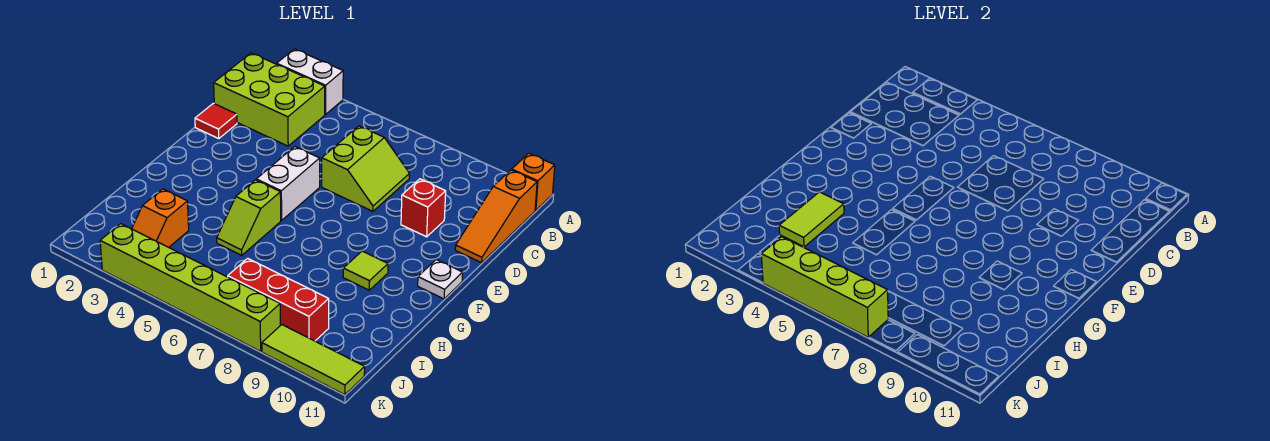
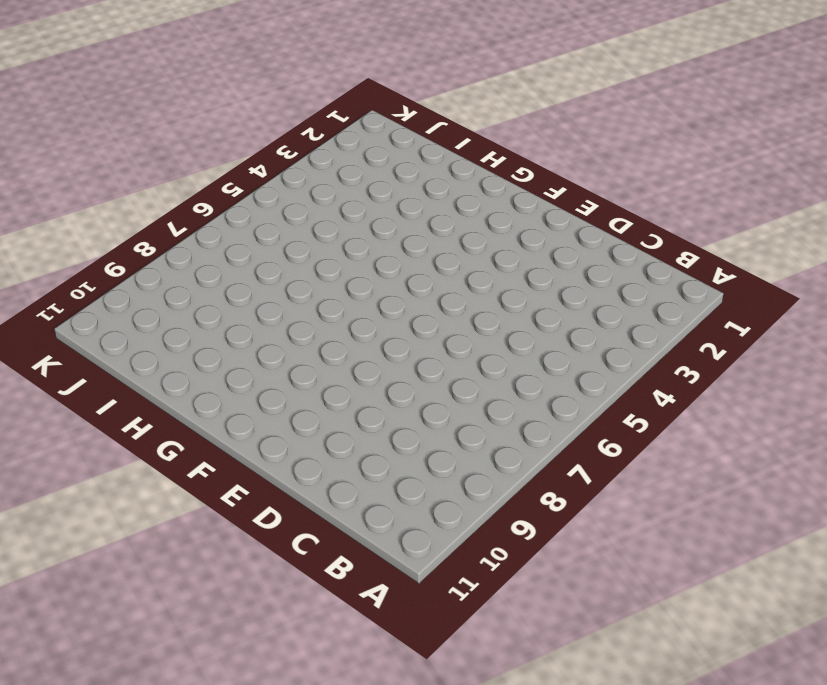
none -> white brick A2:A3 level 1
none -> orange brick A11 level 1
none -> lime brick B1:C3 level 1

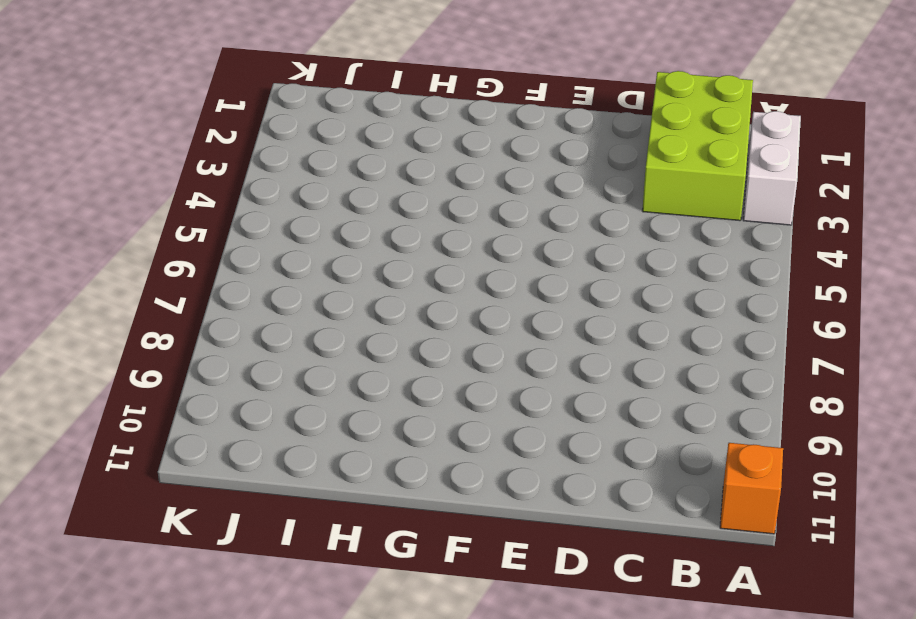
none -> orange slope B11:D11 level 1 top B
none -> lime slope C6:D7 level 1 top 6
none -> red tile D1 level 1

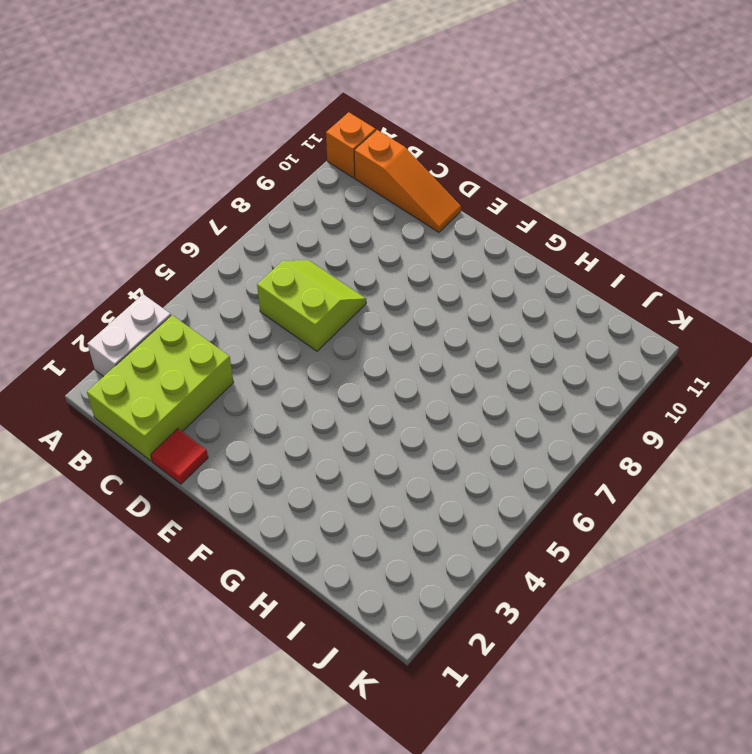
none -> red brick D9 level 1
none -> white brick E5:F5 level 1
none -> white plate F11 level 1

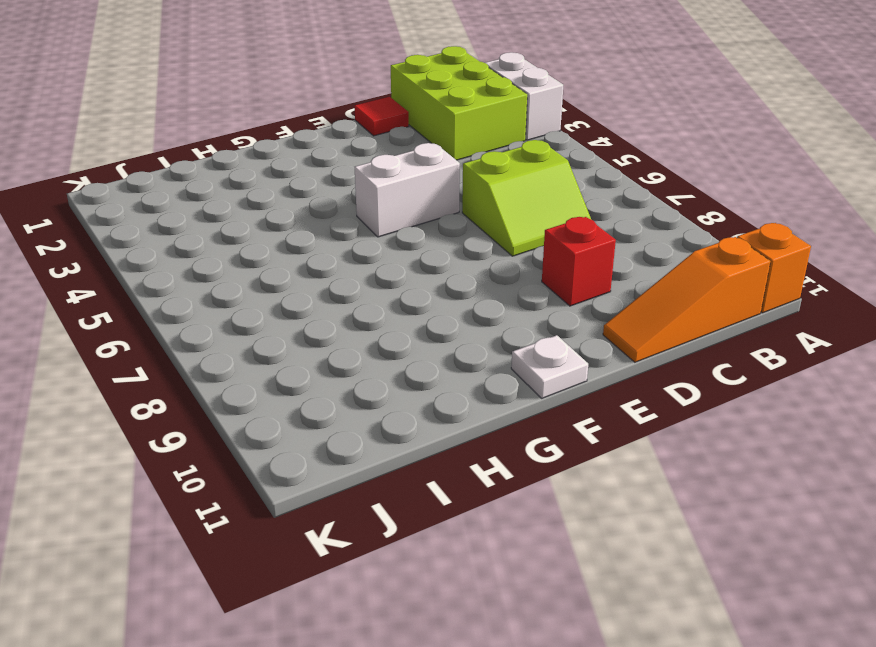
none -> lime slope G5:H5 level 1 top G
none -> lime tile G9 level 1
none -> orange slope I3:J3 level 1 top I

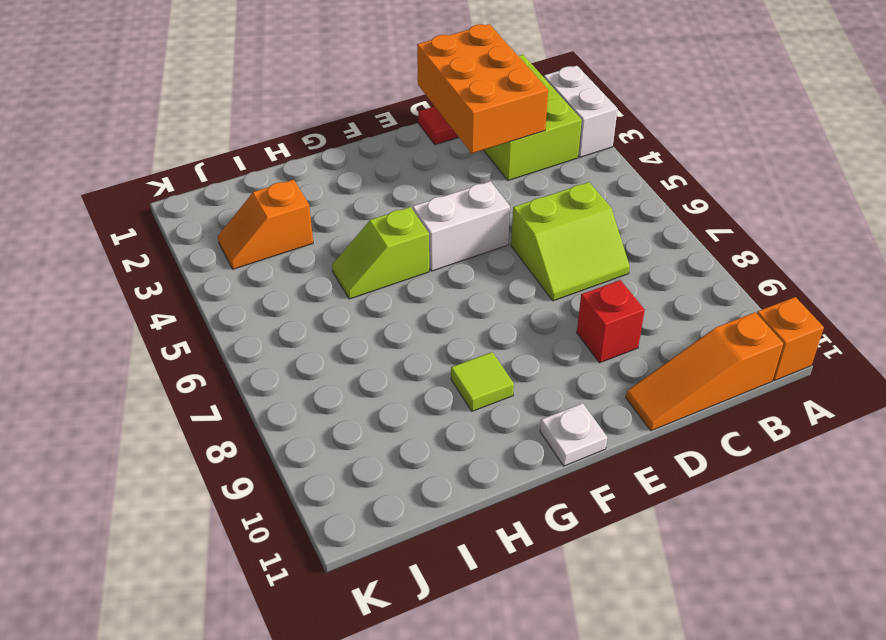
orange brick C1:D3 level 2 -> none
none -> red brick J7:J9 level 1
none -> lime brick K3:K8 level 1
none -> lime tile K9:K11 level 1

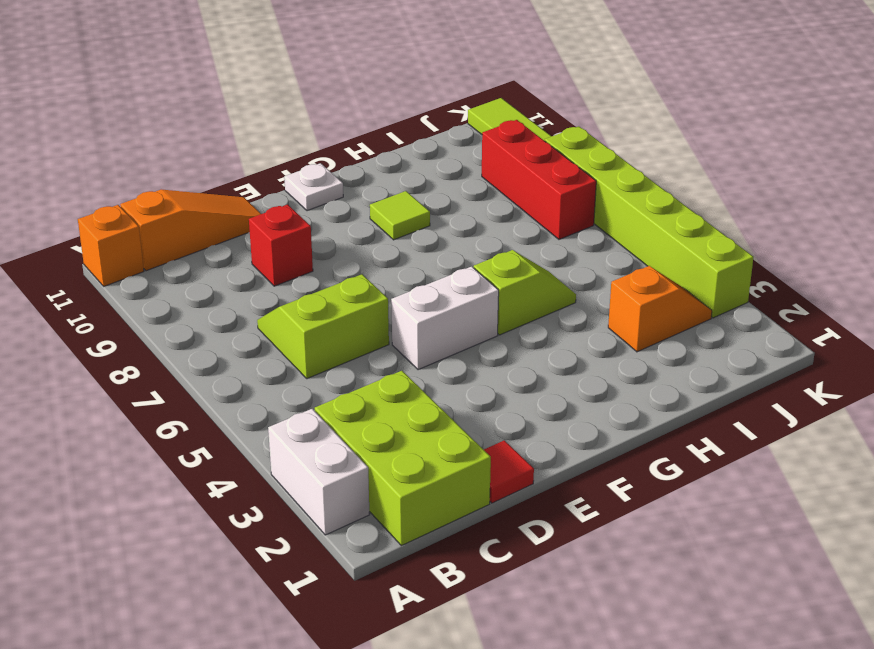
none -> lime tile H3:I3 level 2
none -> lime brick K4:K7 level 2

